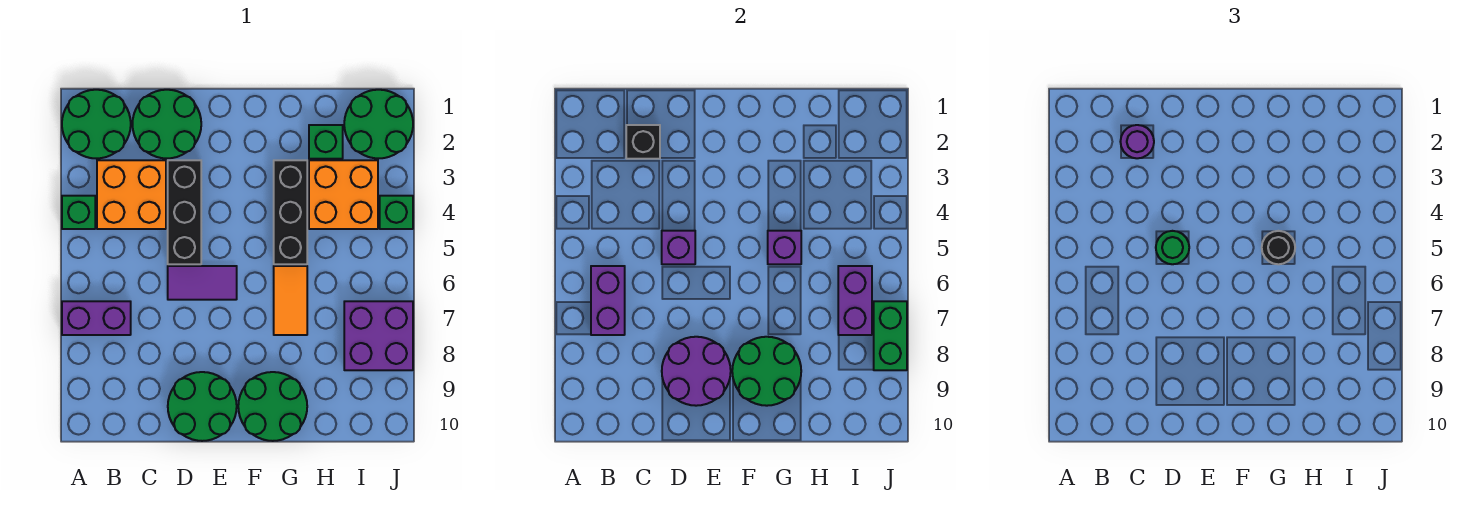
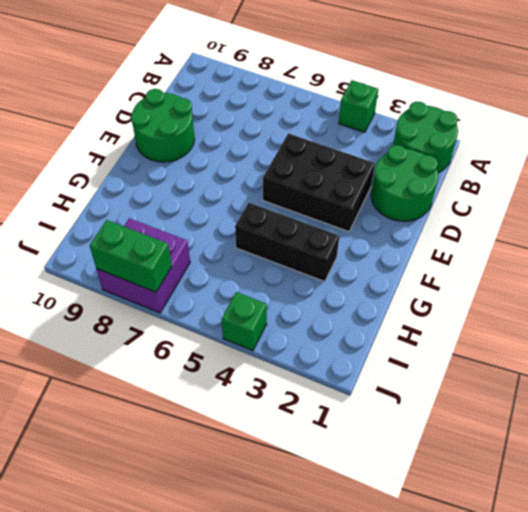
black brick D3:E5 level 1 -> black brick D3:D5 level 1
none -> purple brick A7:B7 level 1
none -> orange brick B3:C4 level 1
none -> purple tile D6:E6 level 1

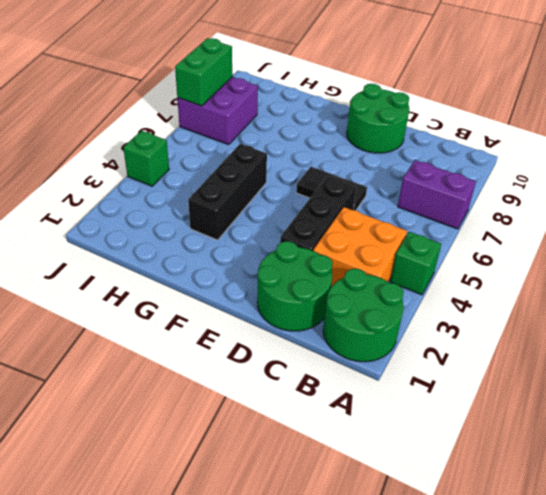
black tile D6:E6 level 1 -> purple tile D6:E6 level 1
none -> green round brick F9:G10 level 1
none -> orange tile G6:G7 level 1
none -> green brick H2 level 1

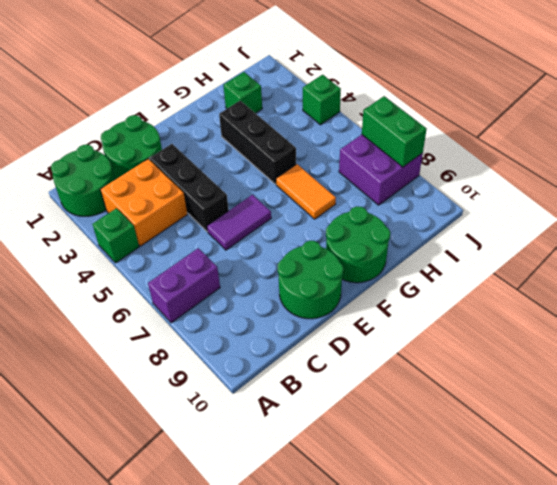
none -> orange brick H3:I4 level 1
none -> green round brick I1:J2 level 1
none -> purple brick B6:B7 level 2

